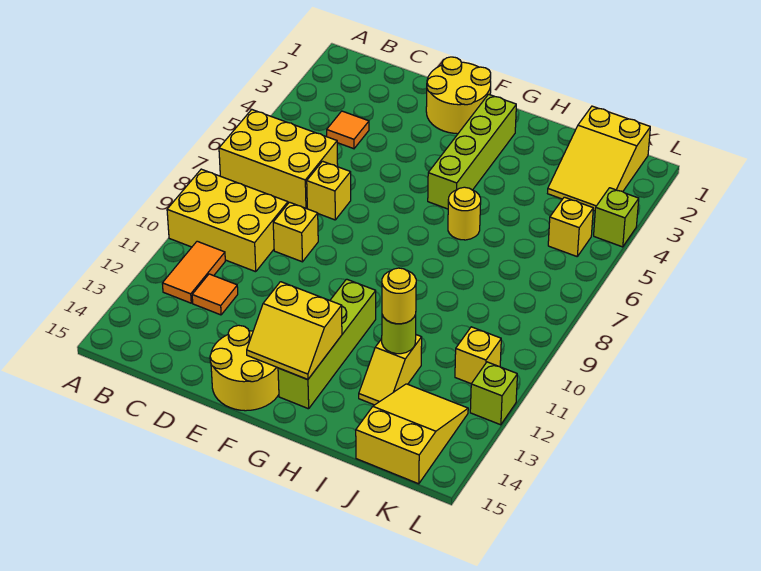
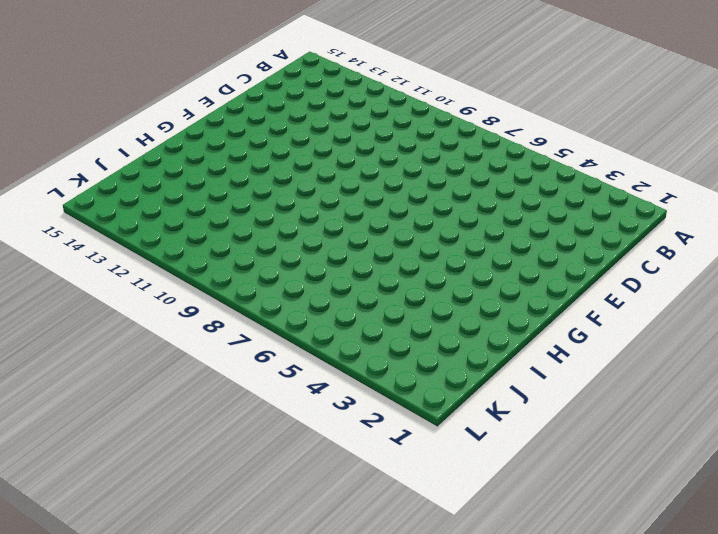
none -> yellow brick A6:C7 level 1
none -> yellow brick A9:C10 level 1
none -> orange tile B11:B12 level 1

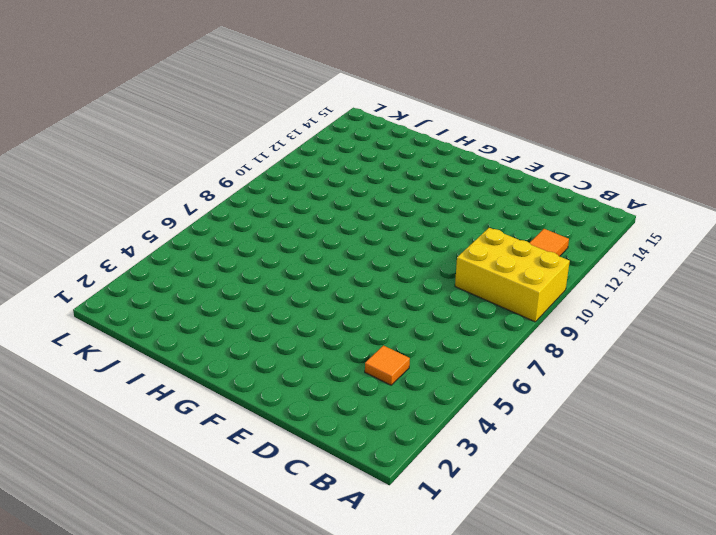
none -> yellow brick A6:C7 level 1
none -> orange tile C12 level 1
none -> yellow brick D7 level 1

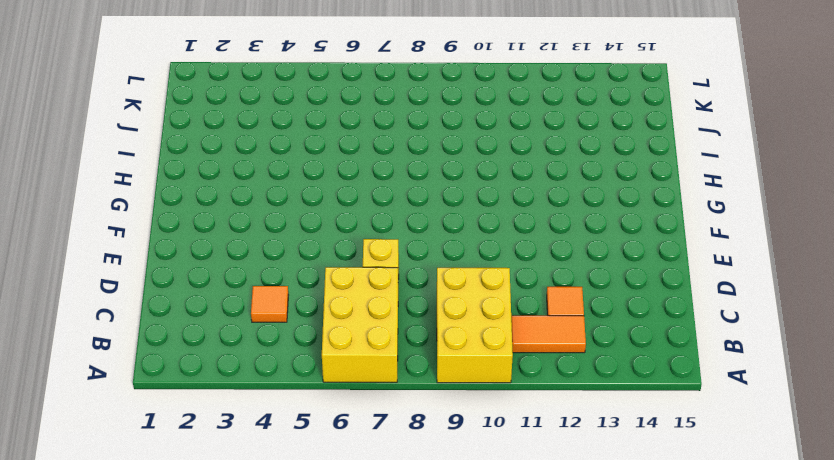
none -> yellow brick D9 level 1
none -> yellow round brick E1:F2 level 1
none -> yellow round brick E14:F15 level 1

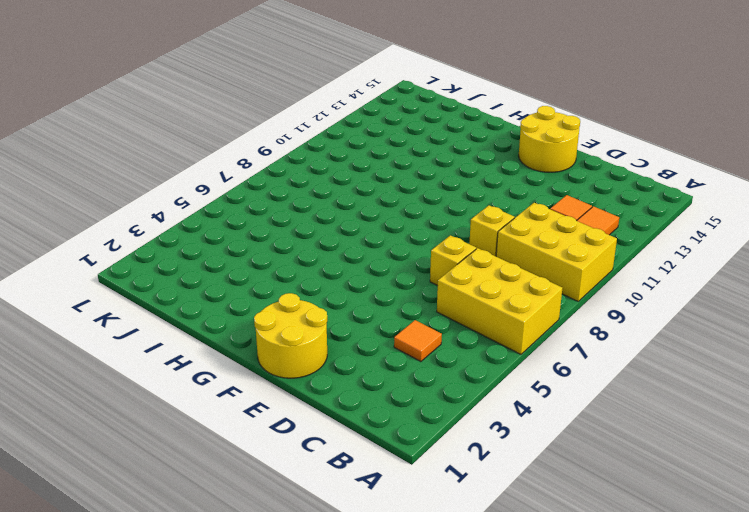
none -> lime brick G2:G5 level 1
none -> lime brick G11:G14 level 1
none -> yellow round brick H6 level 1

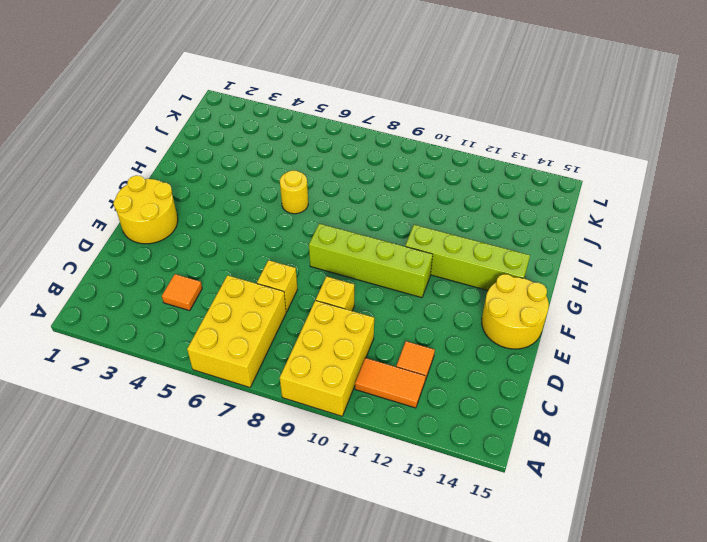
lime brick F8:F11 level 1 -> lime brick G2:G5 level 1
none -> yellow slope I12:I13 level 1 top 12
none -> yellow slope J1:K3 level 1 top 1
none -> yellow slope J13:K15 level 1 top 15

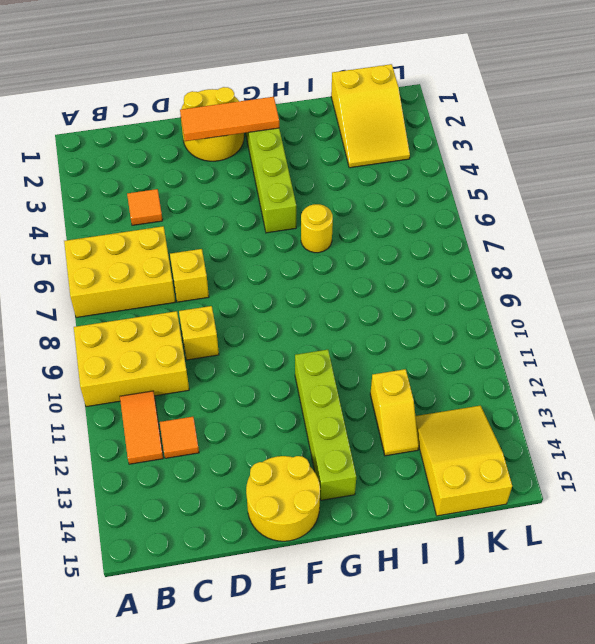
orange tile E2:G2 level 2 -> none
none -> yellow brick K5 level 1
none -> yellow brick K11 level 1
none -> lime brick L4 level 1

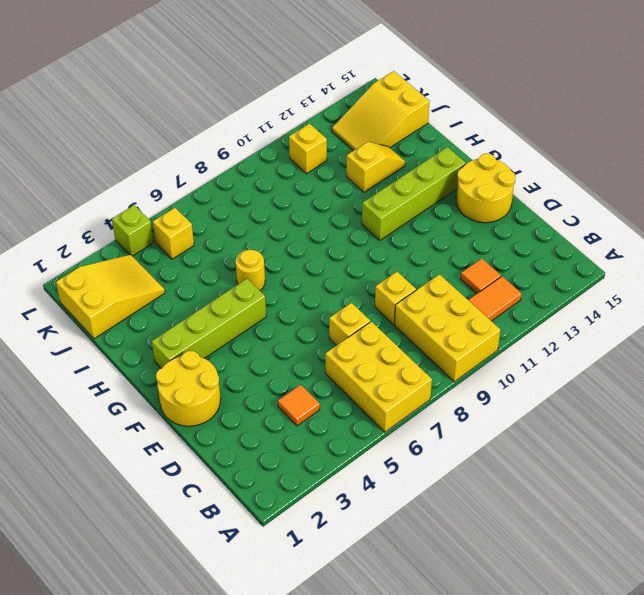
none -> lime brick L12 level 1
none -> yellow slope F13:G14 level 2 top 13
none -> lime round brick I12 level 2

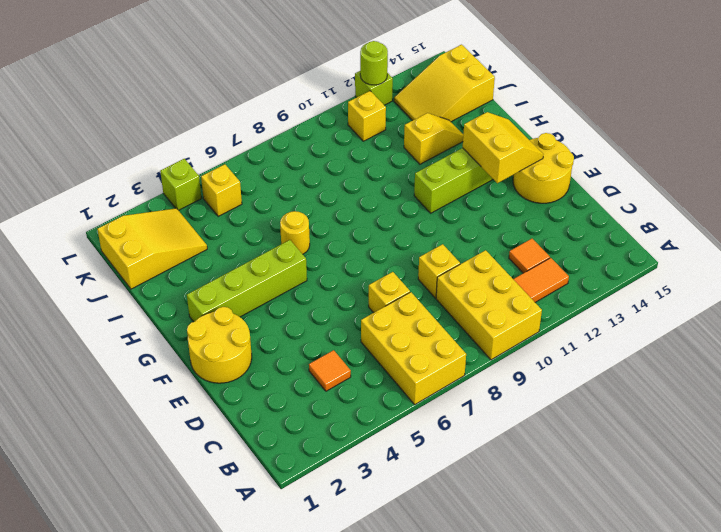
lime round brick L12 level 2 -> lime round brick I12 level 2
none -> yellow round brick I12 level 3

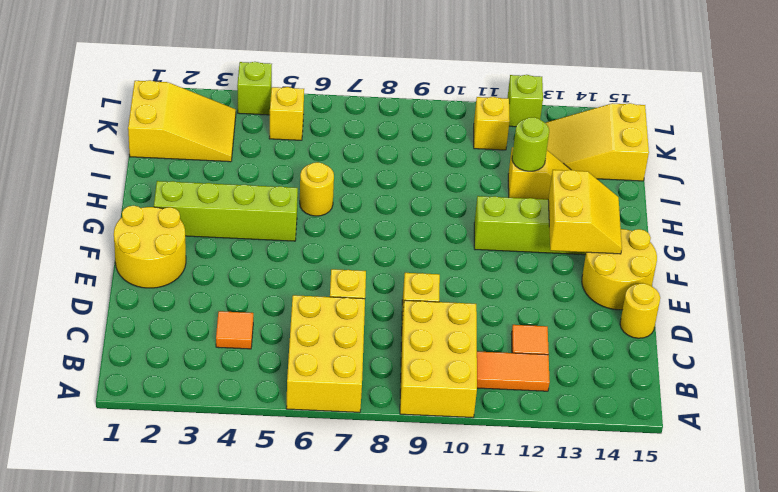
yellow round brick D15 level 1 -> yellow round brick I12 level 3

